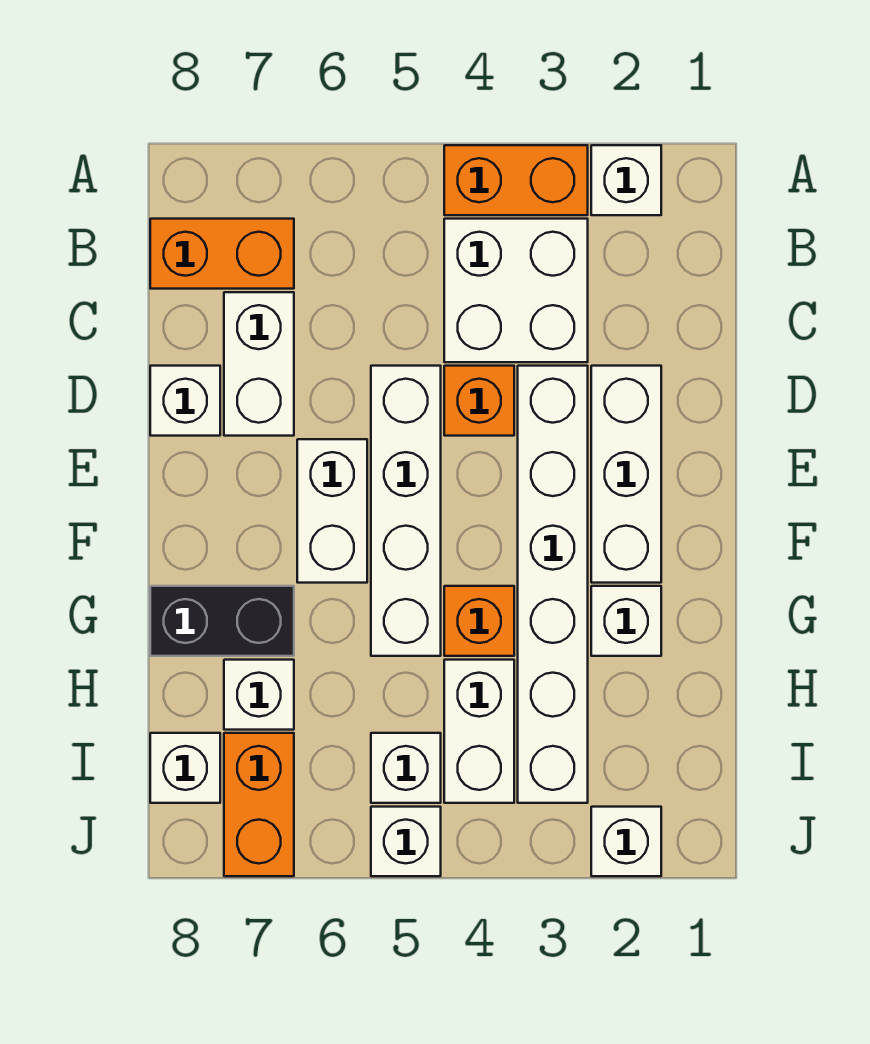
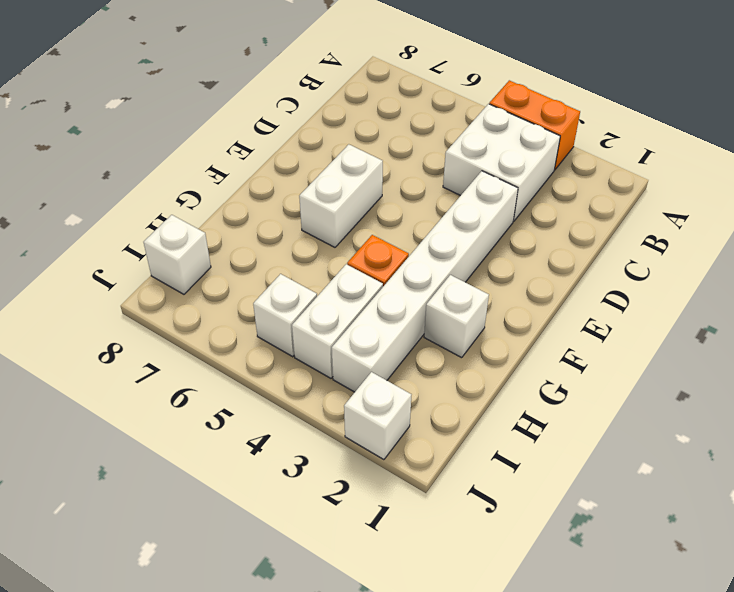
none -> white brick A2 level 1
none -> orange brick B7:B8 level 1
none -> white brick C7:D7 level 1

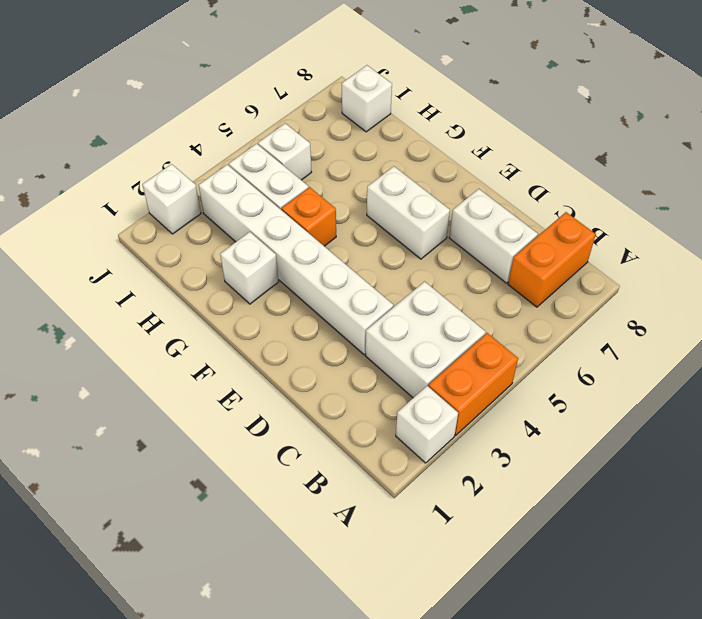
none -> white brick D2:F2 level 1
none -> orange brick D4 level 1
none -> white brick D5:G5 level 1

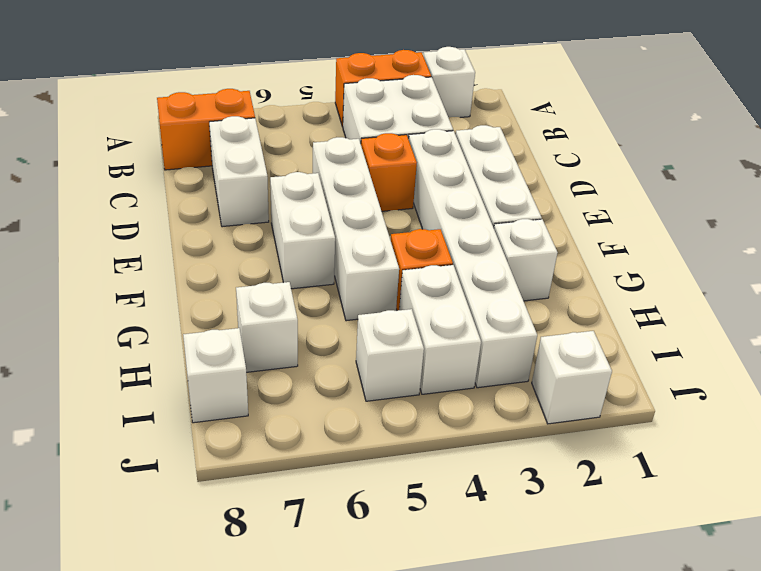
none -> white brick D8 level 1
none -> black brick G7:G8 level 1
none -> orange brick I7:J7 level 1

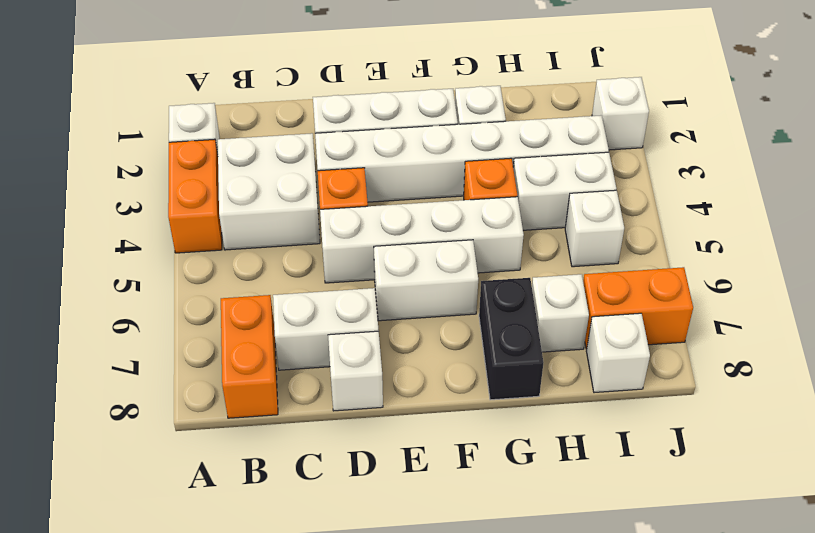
none -> white brick J5 level 1

